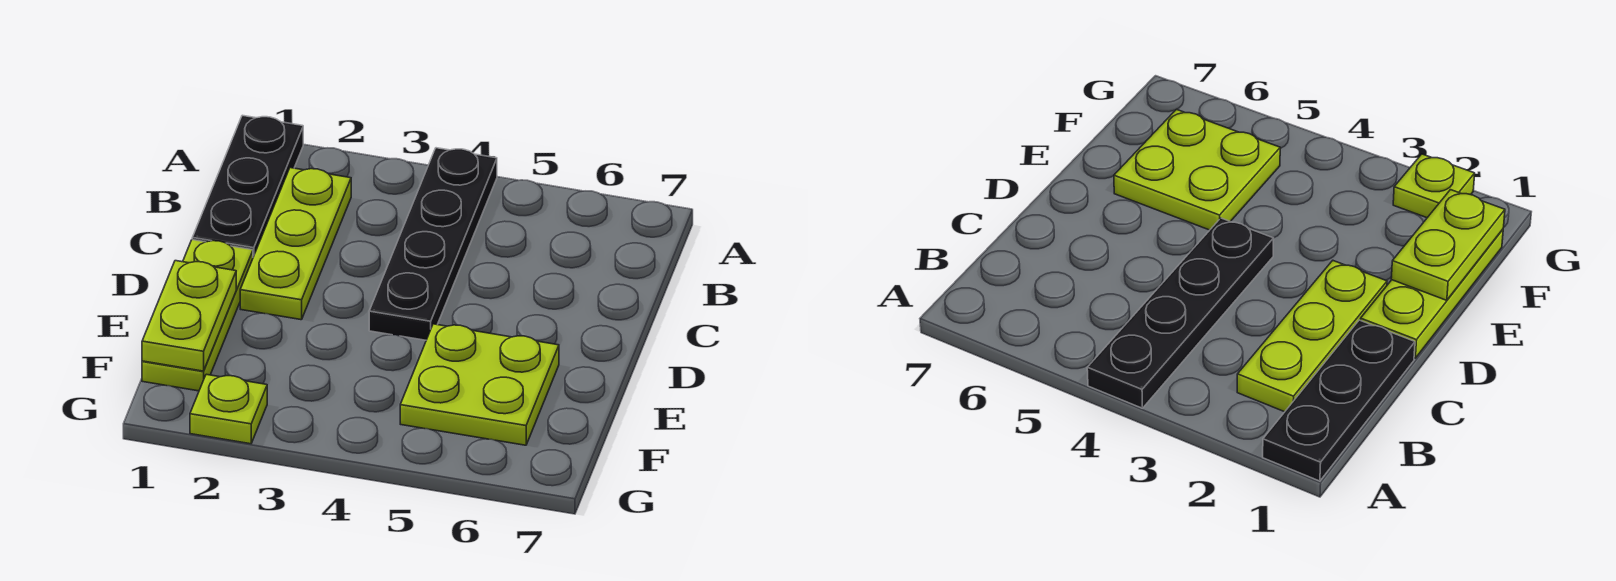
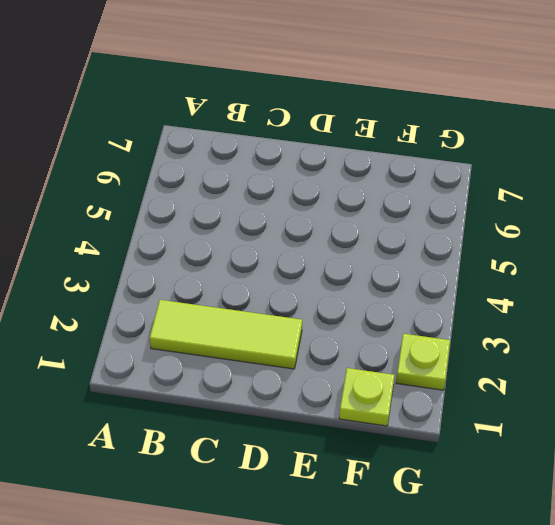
lime tile B2:D2 level 1 -> lime plate B2:D2 level 1
lime plate F1 level 1 -> lime plate D1:F1 level 1
none -> black plate A1:C1 level 1
none -> black plate A4:D4 level 1

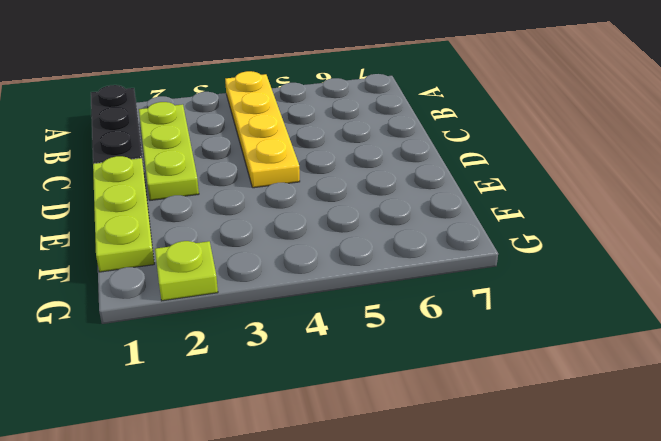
yellow plate A4:D4 level 1 -> black plate A4:D4 level 1
none -> lime plate E5:F6 level 1
none -> lime plate E1:F1 level 2

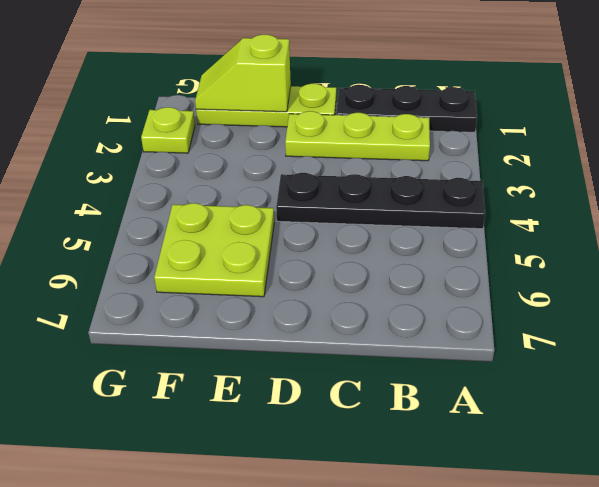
lime slope E1:F1 level 2 top E -> lime plate E1:F1 level 2

